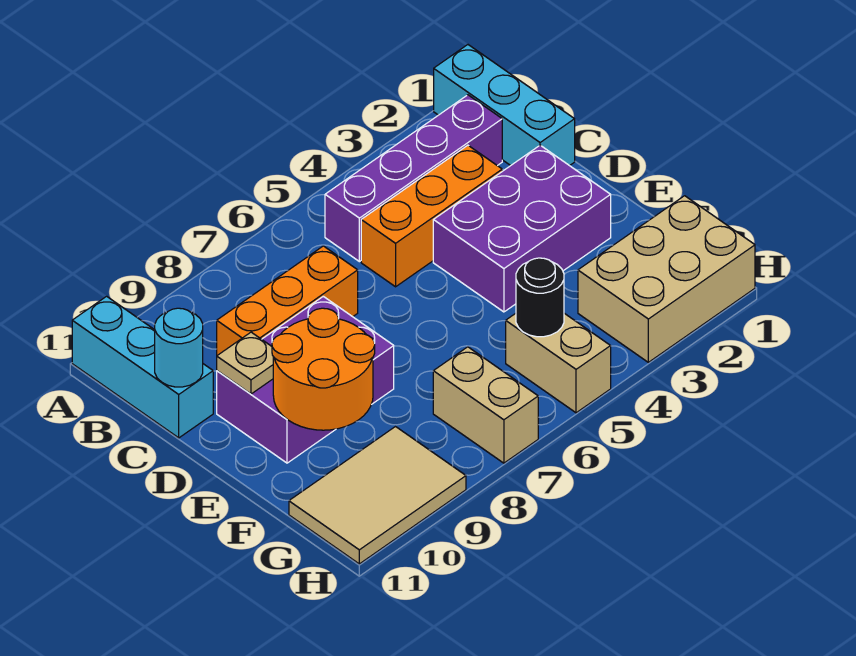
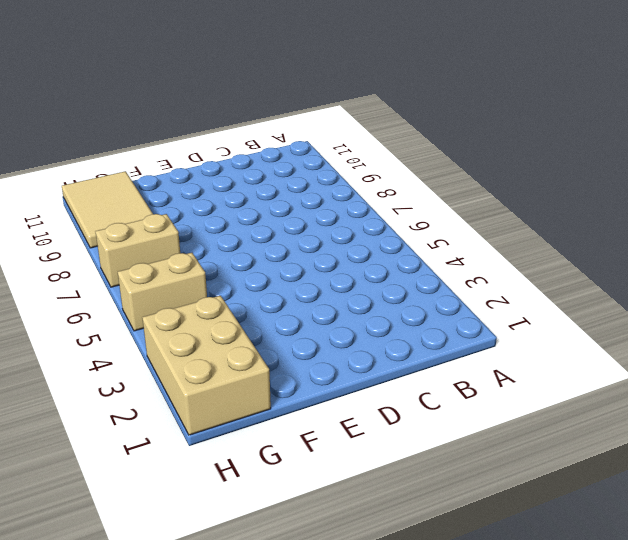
none -> cyan brick A1:C1 level 1
none -> cyan brick A11:C11 level 1
none -> purple brick B2:B5 level 1

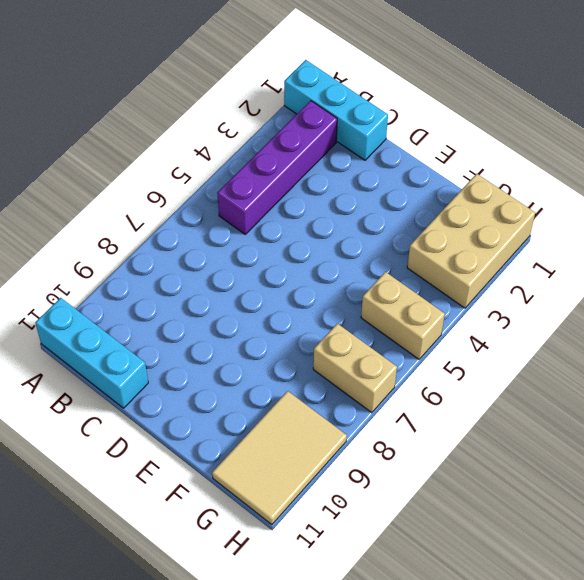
none -> orange brick C3:C5 level 1
none -> orange brick C7:C9 level 1
none -> purple brick D2:E4 level 1

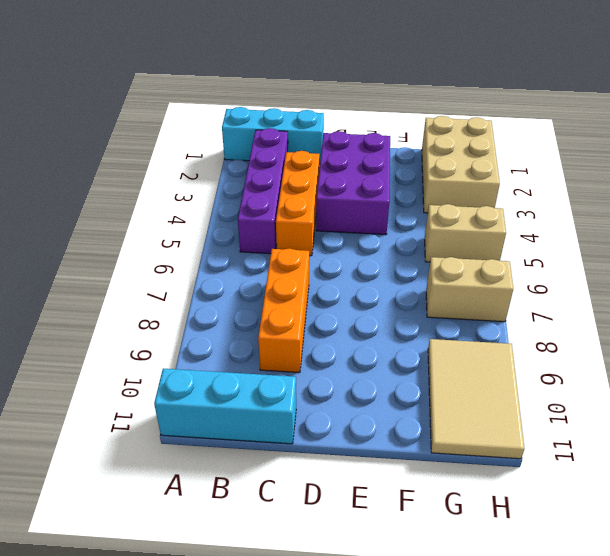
none -> purple brick D8:E10 level 1
none -> cyan round brick C11 level 2
none -> tan plate D10 level 2

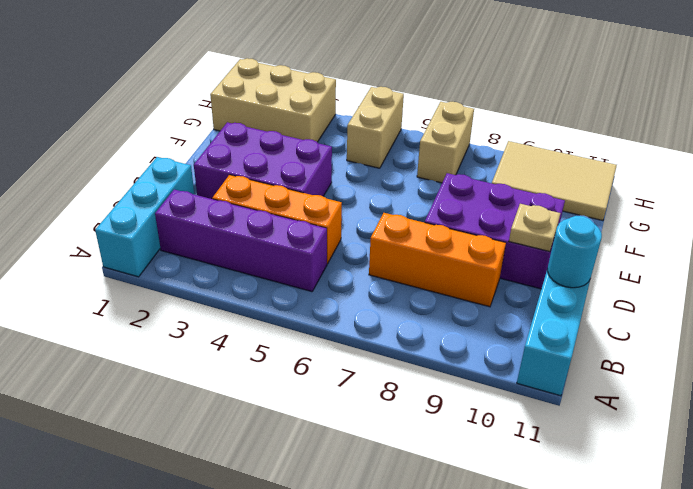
none -> orange round brick E9:F10 level 2
none -> black round brick G5 level 2

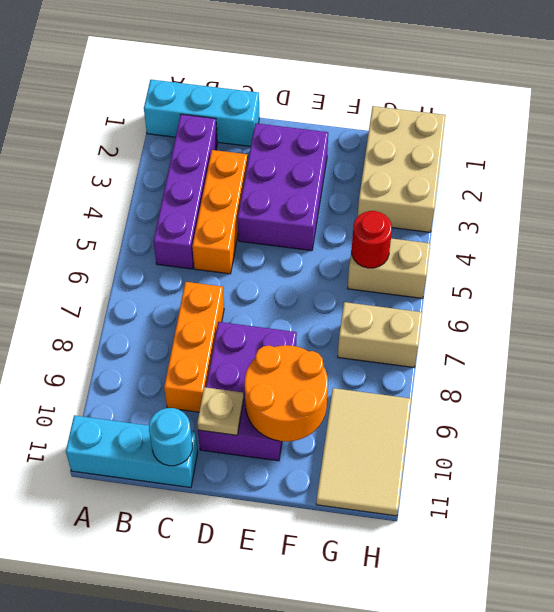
red round brick G5 level 2 -> black round brick G5 level 2

